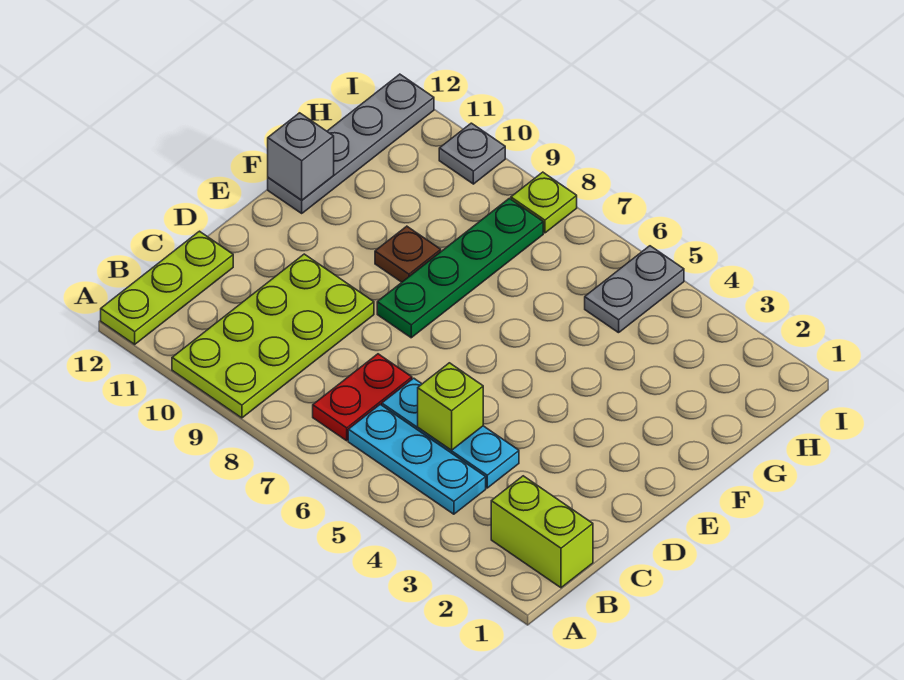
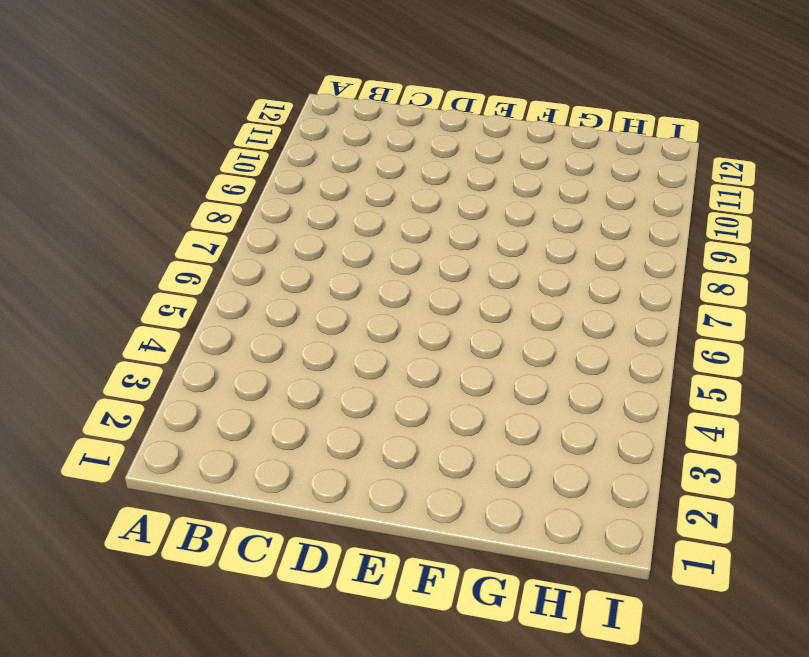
none -> lime plate A9:D10 level 1
none -> lime plate A12:C12 level 1
none -> lime brick B1:B2 level 1

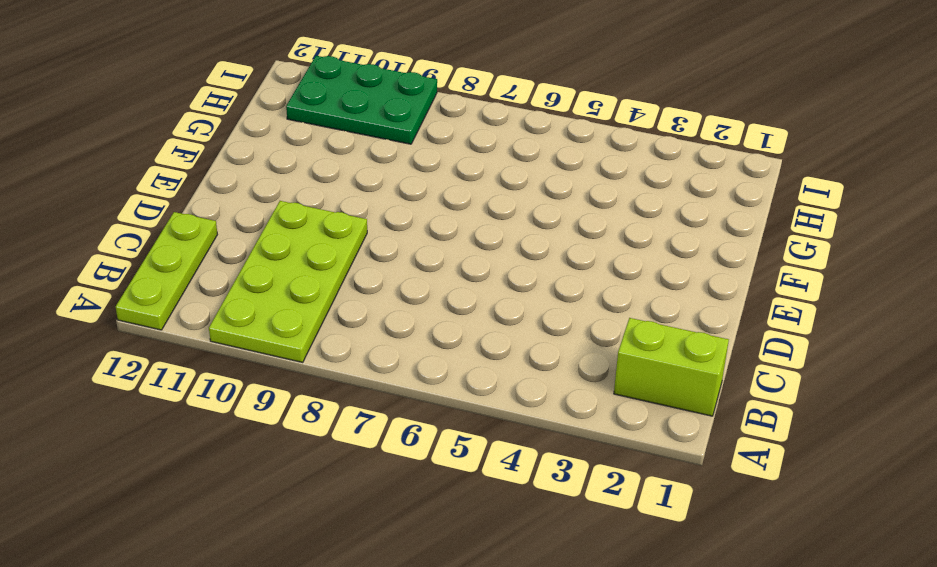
green plate H9:I11 level 1 -> grey plate I10 level 1
none -> cyan plate B4:B6 level 1
none -> red plate B7:C7 level 1
none -> cyan plate C4:C6 level 1

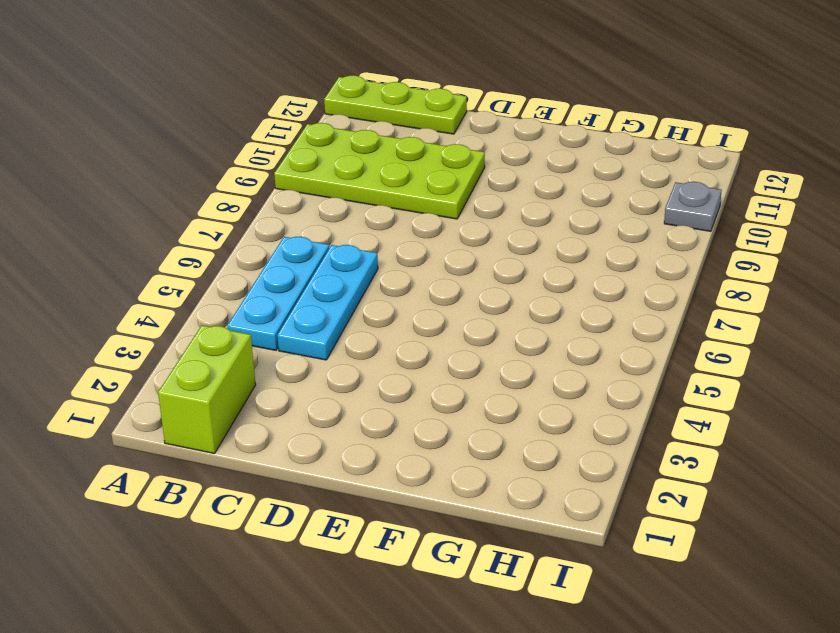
none -> red plate B7:C7 level 1
none -> green plate E8:H8 level 1
none -> brown plate F9 level 1

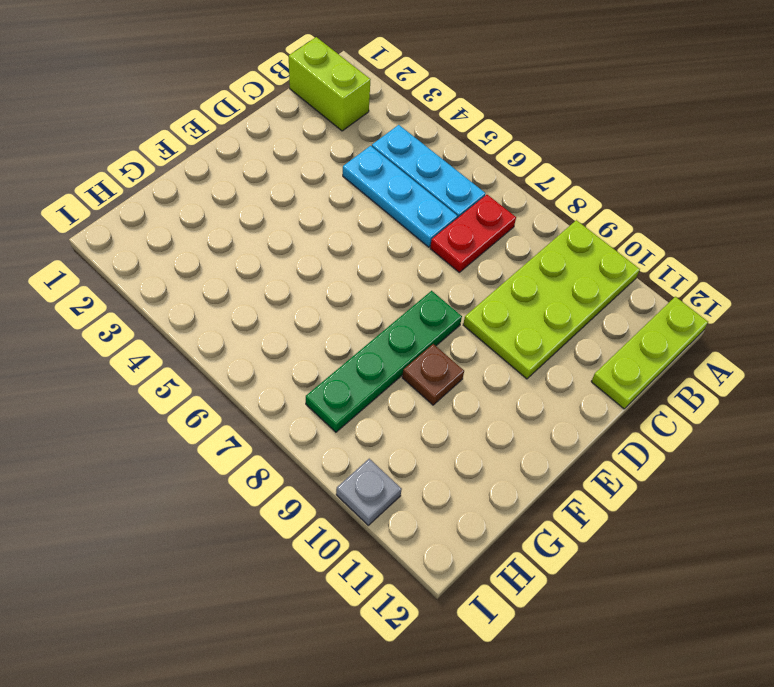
none -> grey plate F12:I12 level 1
none -> grey plate H5:I5 level 1
none -> lime plate I8 level 1

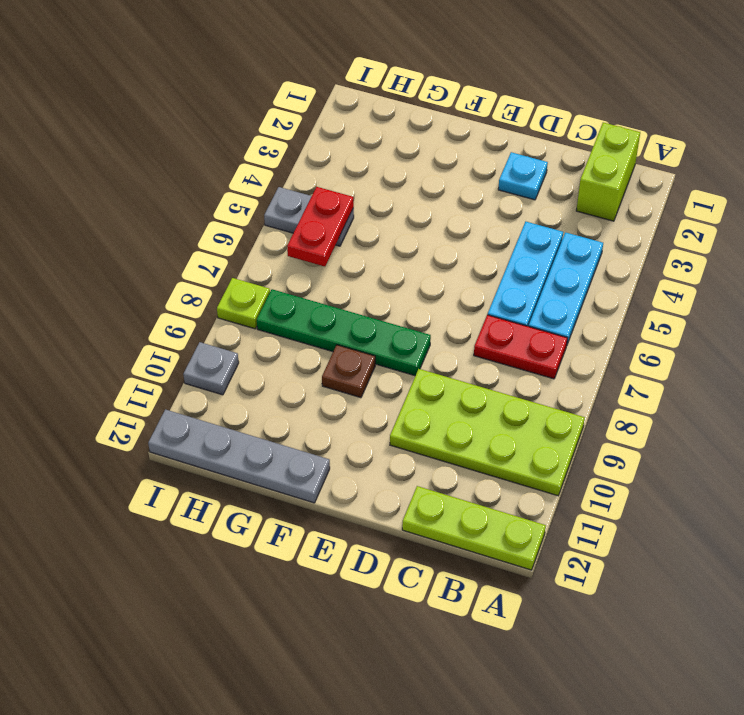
cyan plate D2 level 1 -> none
red plate H5:H6 level 2 -> none
none -> lime brick C5 level 2
none -> grey brick F12 level 2

